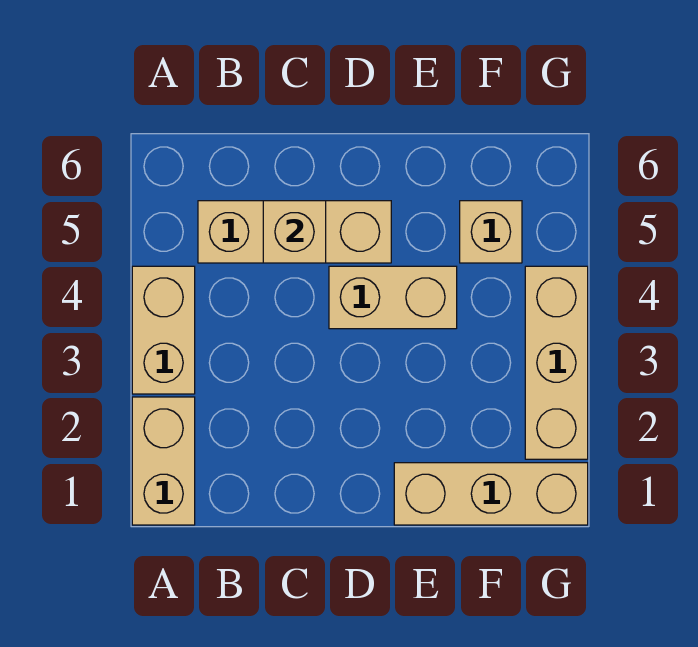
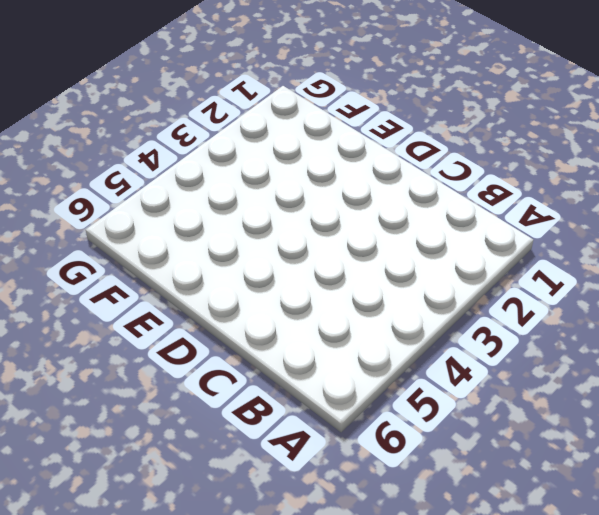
none -> tan brick A1:A2 level 1
none -> tan brick A3:A4 level 1

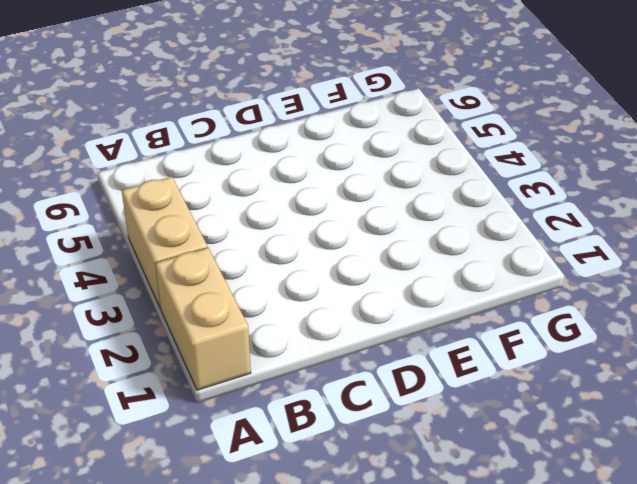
none -> tan brick B5:D5 level 1
none -> tan brick D4:E4 level 1

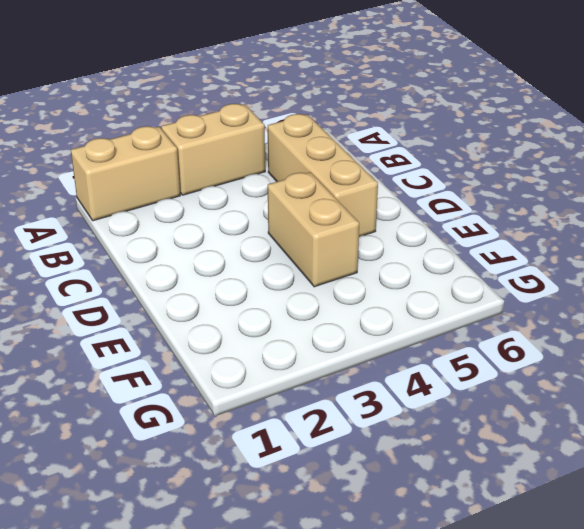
none -> tan brick E1:G1 level 1
none -> tan brick F5 level 1

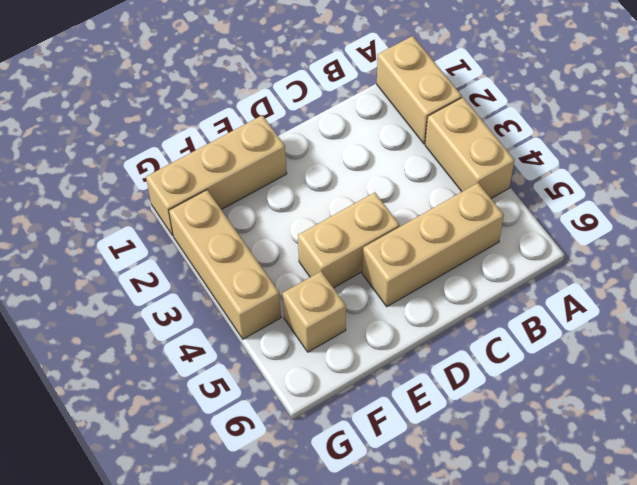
none -> tan brick C5 level 2

